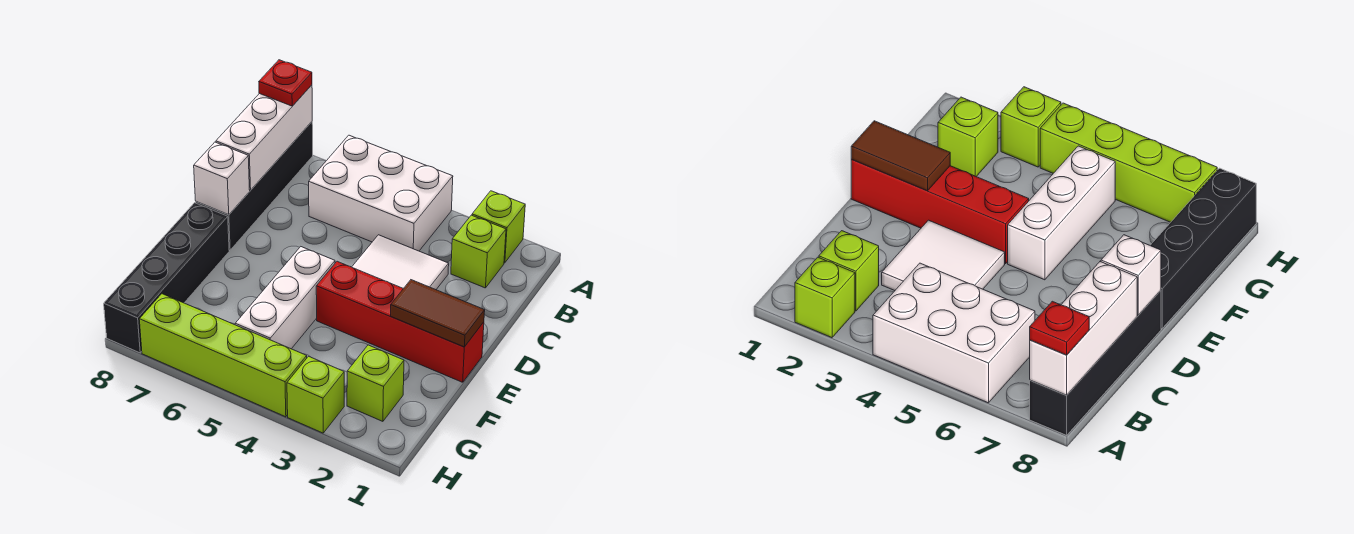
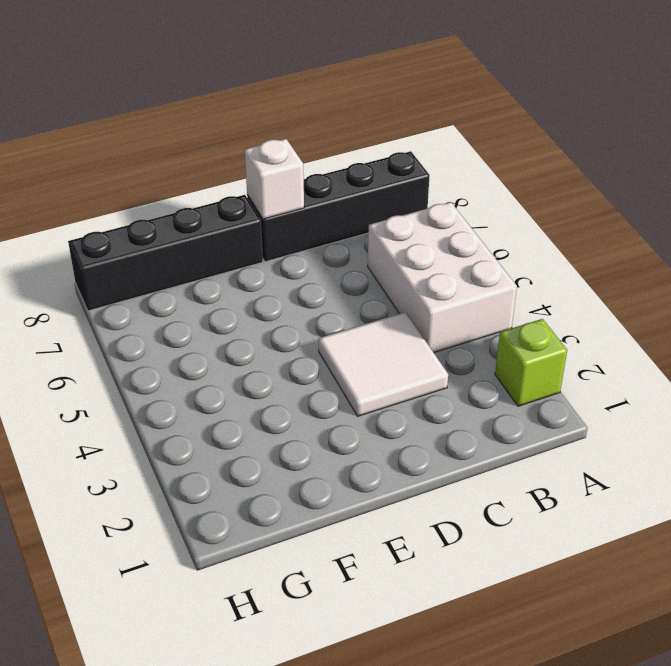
none -> lime brick B2 level 1
none -> red brick E1:E4 level 1
none -> white brick E5:G5 level 1

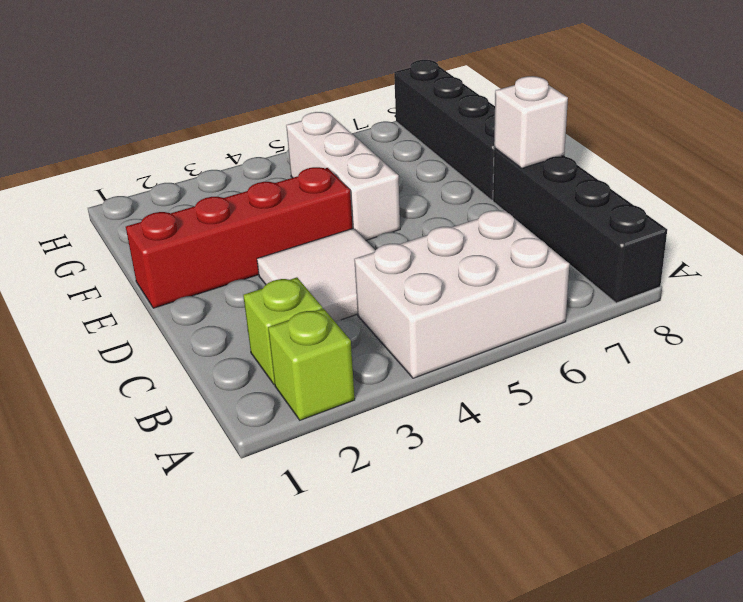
none -> lime brick G2 level 1
none -> lime brick H3 level 1
none -> lime brick H4:H7 level 1

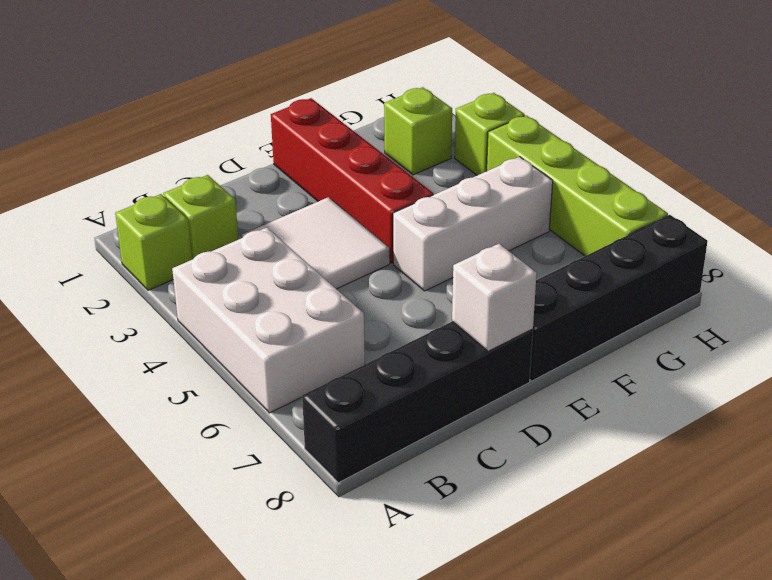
none -> white brick A8:C8 level 2
none -> brown tile E1:E2 level 2
none -> red plate A8 level 3

